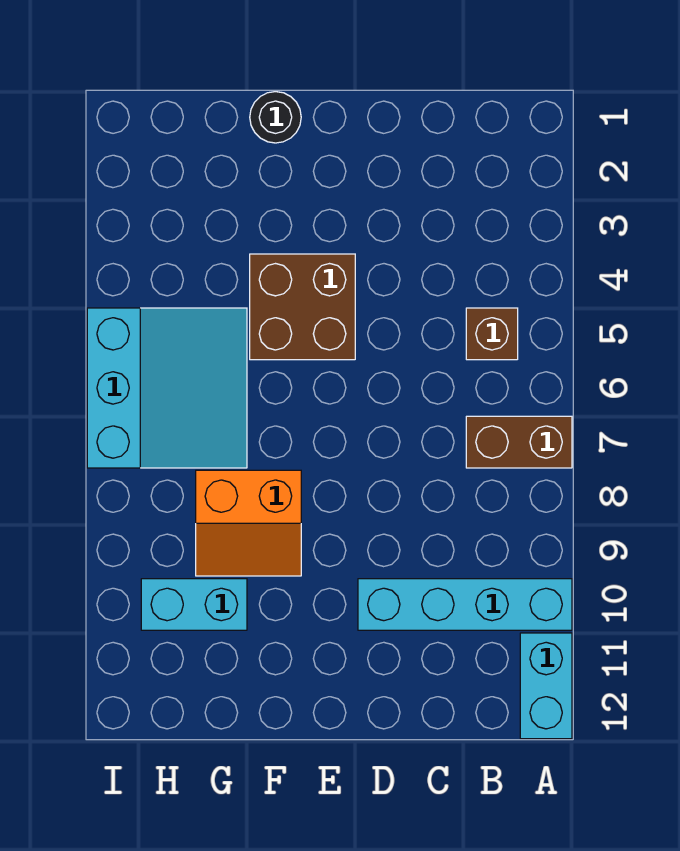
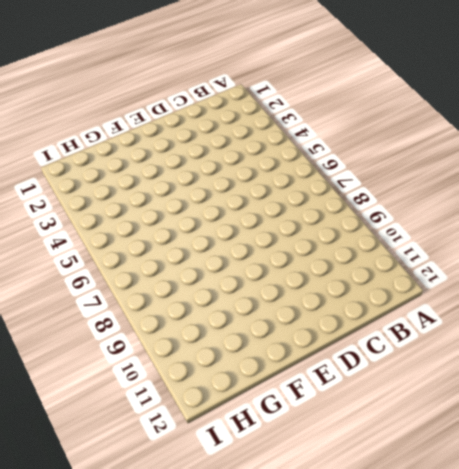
none -> brown brick A7:B7 level 1
none -> cyan brick A10:D10 level 1

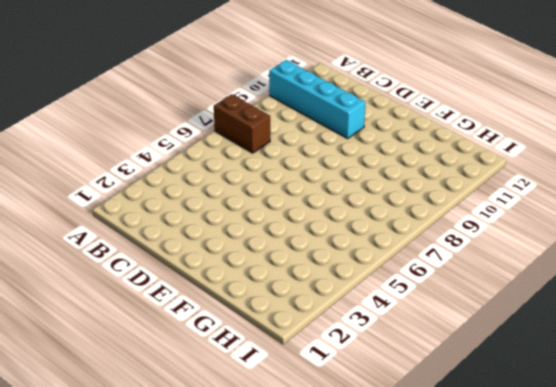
none -> cyan brick A11:A12 level 1
none -> brown brick B5 level 1

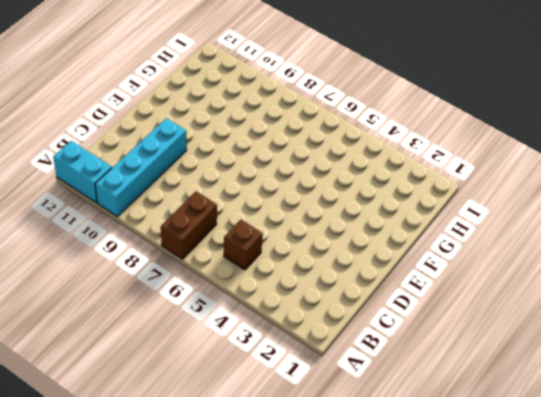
none -> brown brick E4:F5 level 1
none -> black round brick F1 level 1

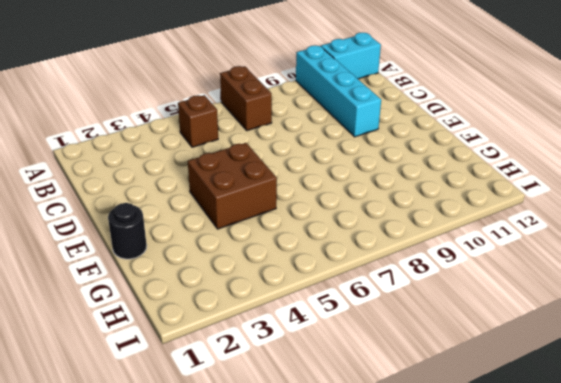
none -> orange slope F8:G9 level 1 top 8
none -> cyan slope G5:I7 level 1 top I

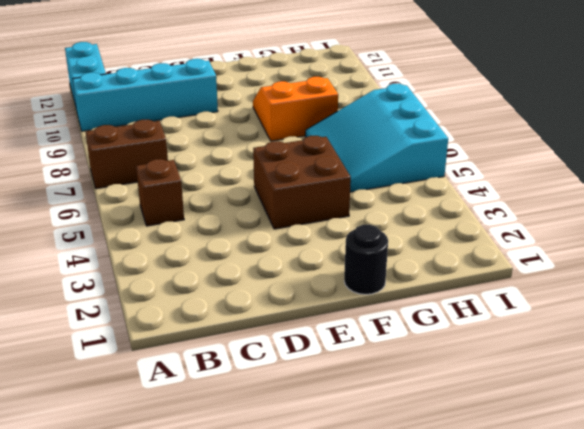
none -> cyan brick G10:H10 level 1

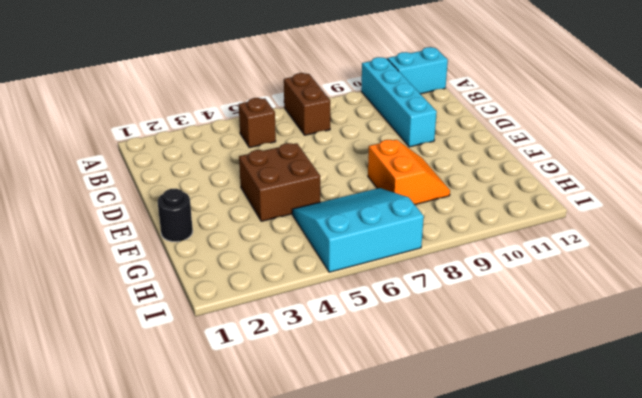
none -> cyan brick G10:H10 level 1

